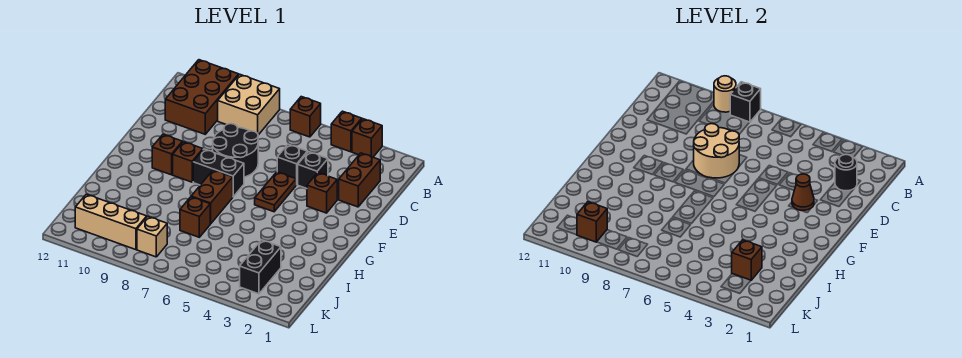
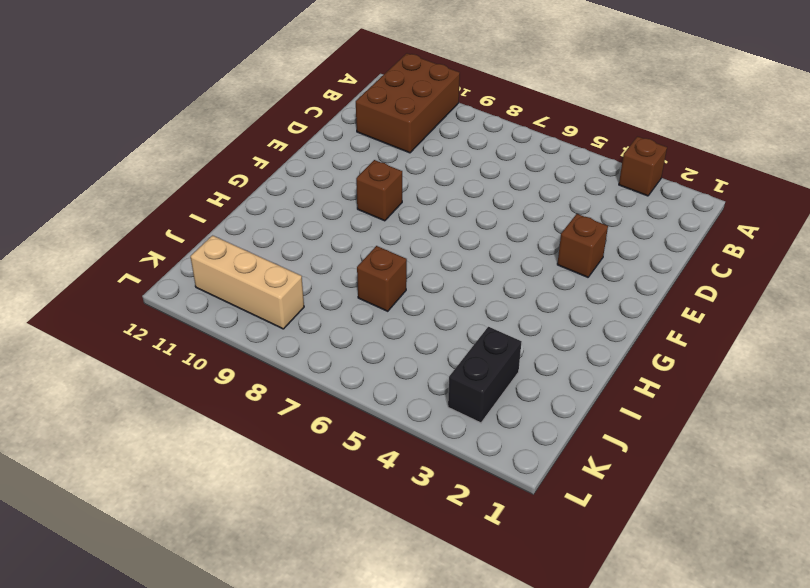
none -> brown brick A4 level 1
none -> brown brick A6 level 1
none -> tan brick A8:B9 level 1

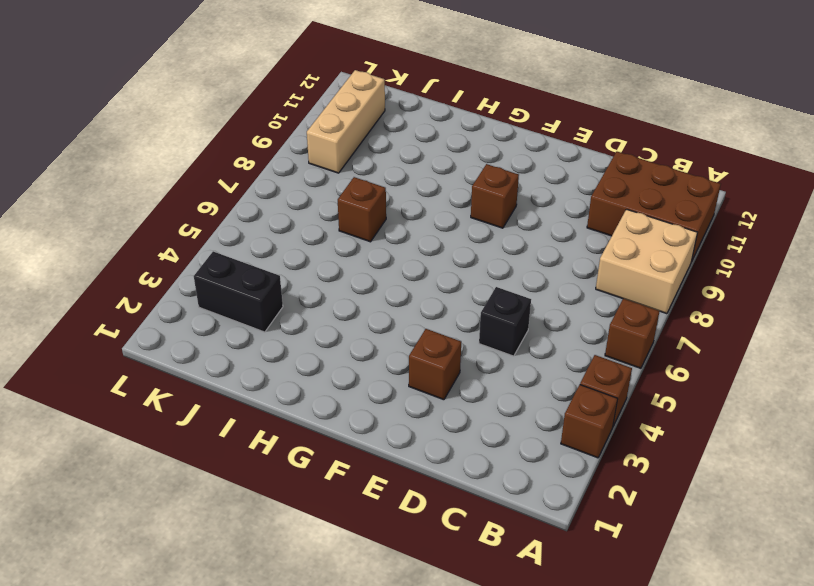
none -> brown brick C2:D2 level 1
none -> black brick D4 level 1
none -> black round brick D7:E8 level 1

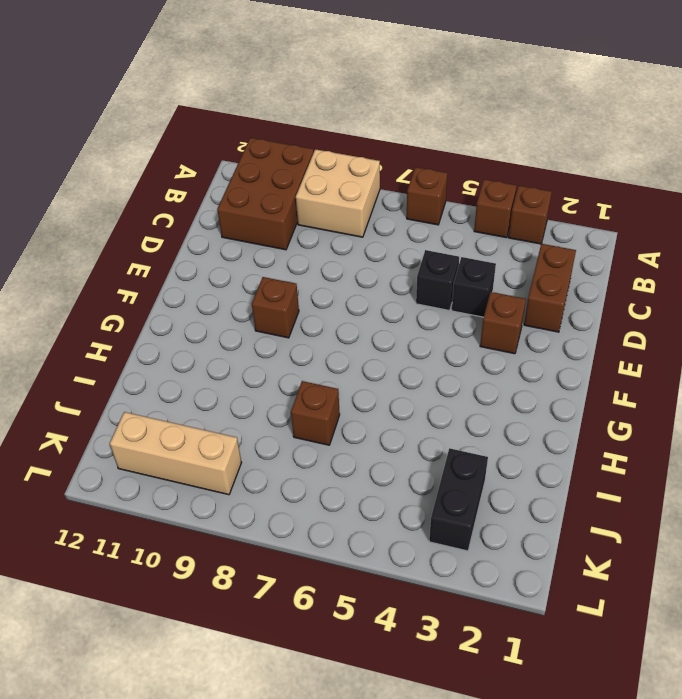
none -> black round brick D7:E8 level 1
none -> brown plate E5:F5 level 1
none -> black brick F7:F8 level 1

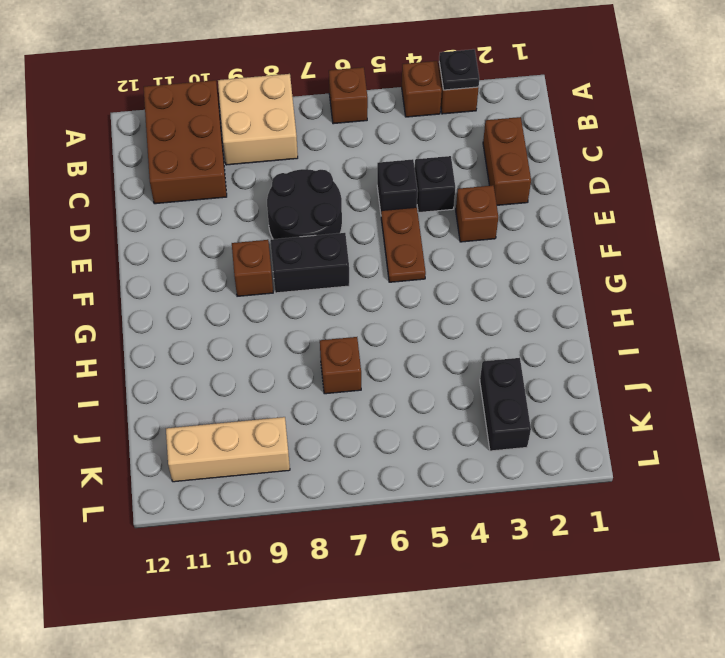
black plate A3 level 2 -> none
none -> brown brick F10 level 1
none -> brown brick G7:H7 level 1
none -> tan brick K8 level 1

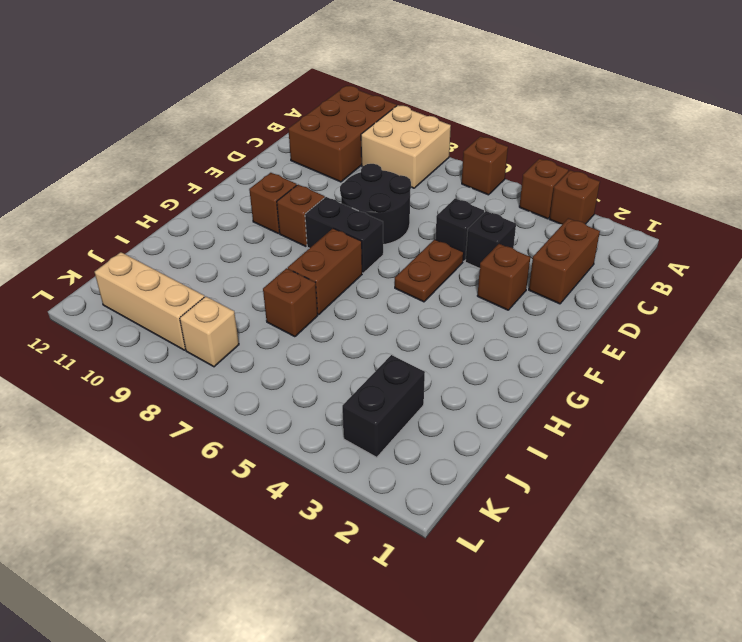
none -> black brick A8 level 2
none -> tan round brick A9 level 2
none -> black round brick C2 level 2

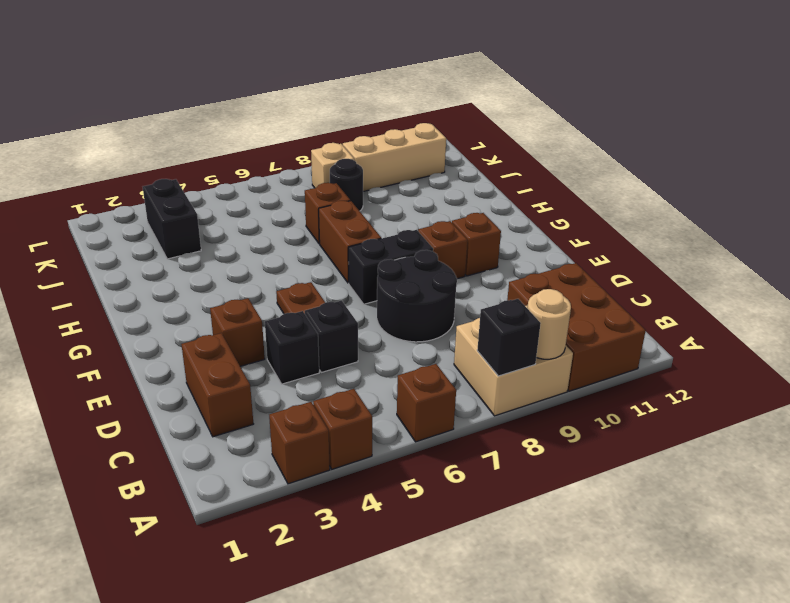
black round brick J8 level 1 -> black round brick C2 level 2
none -> tan round brick D7:E8 level 2
none -> brown cone E3 level 2
none -> brown brick J3 level 2

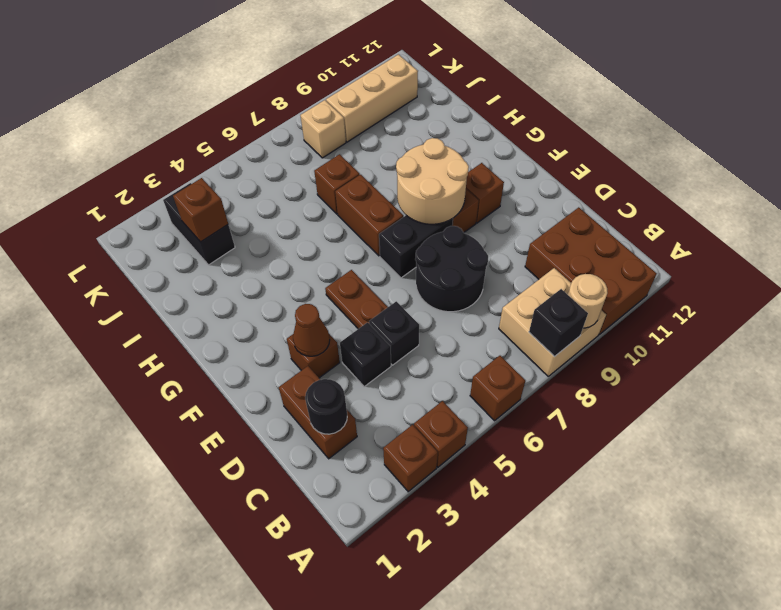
tan round brick F8:G9 level 2 -> tan round brick D7:E8 level 2
none -> brown brick K10 level 2

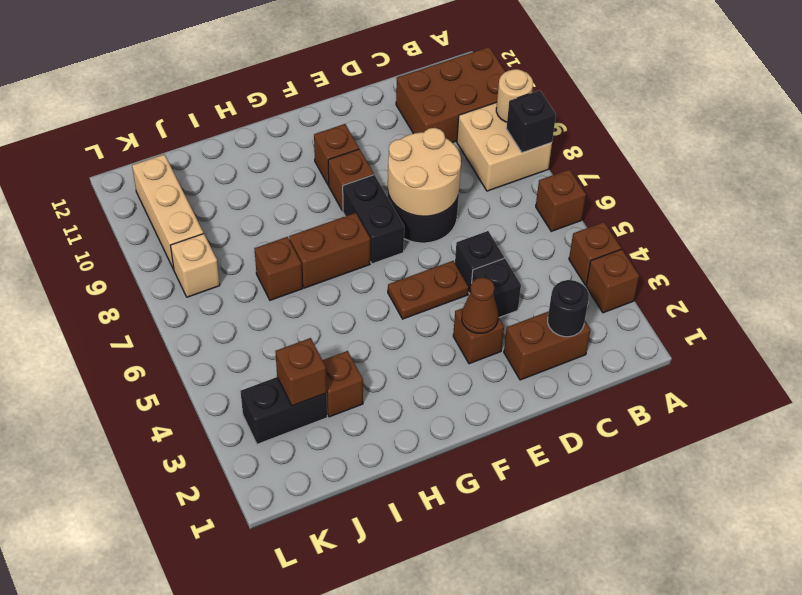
brown brick I3 level 1 -> brown brick K10 level 2

